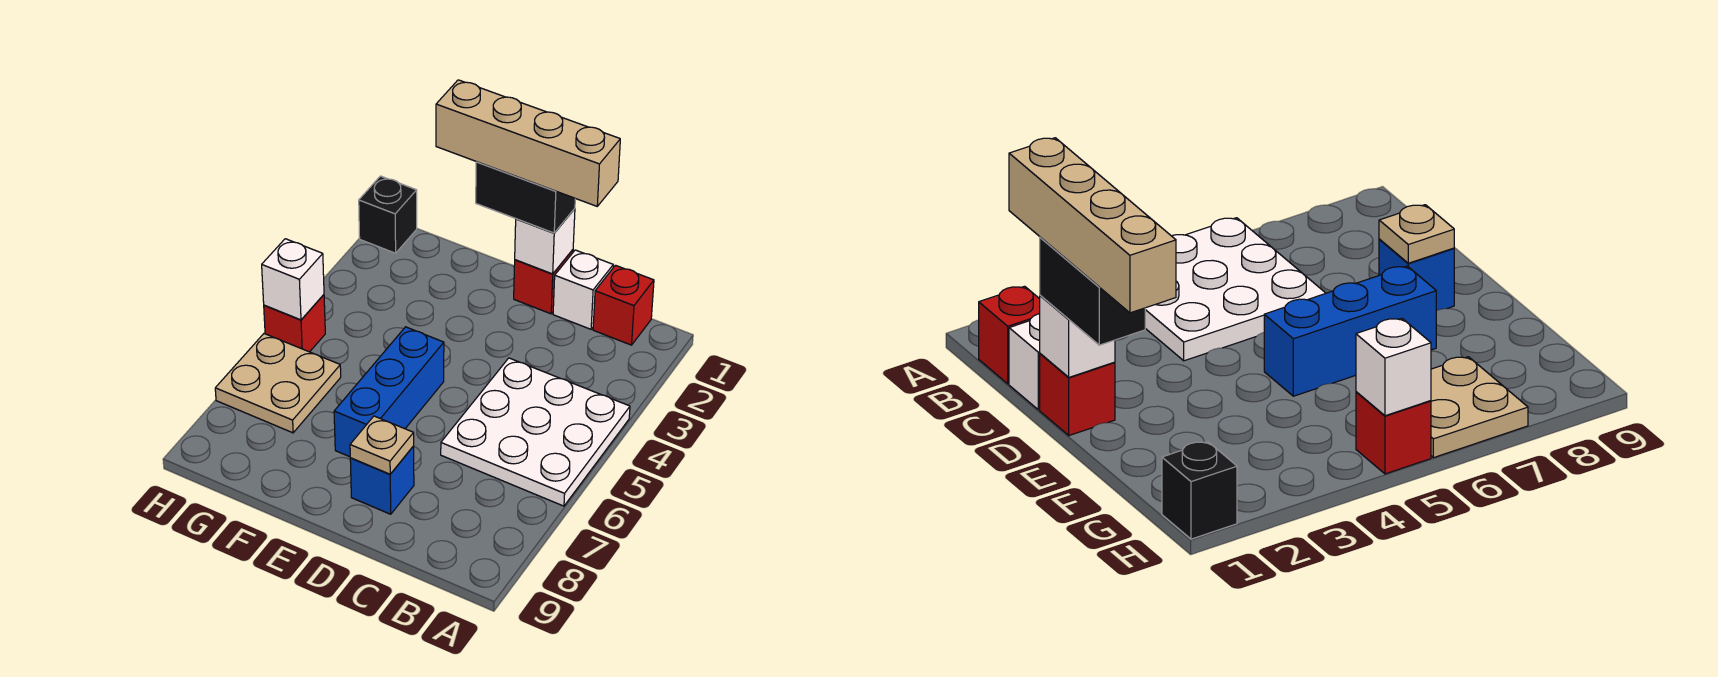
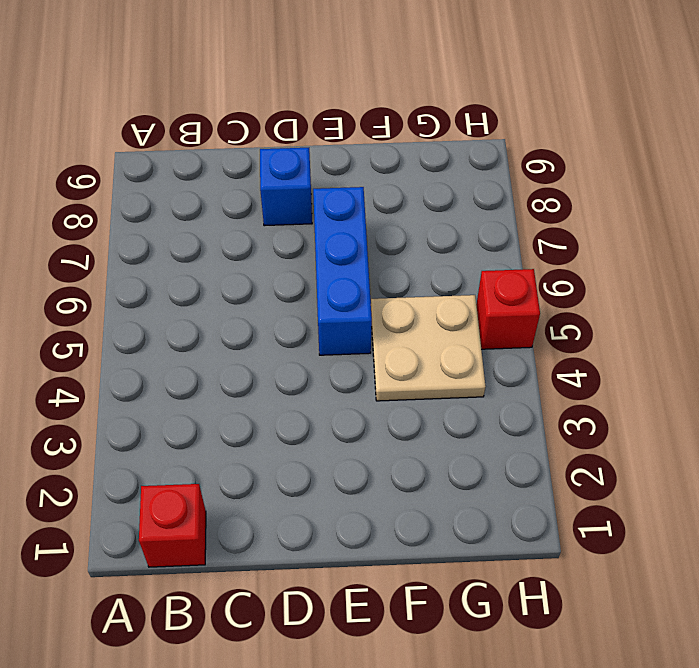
tan plate F4:G5 level 1 -> tan plate G6:H7 level 1
none -> white plate A4:C6 level 1
none -> white brick C1 level 1
none -> red brick D1 level 1

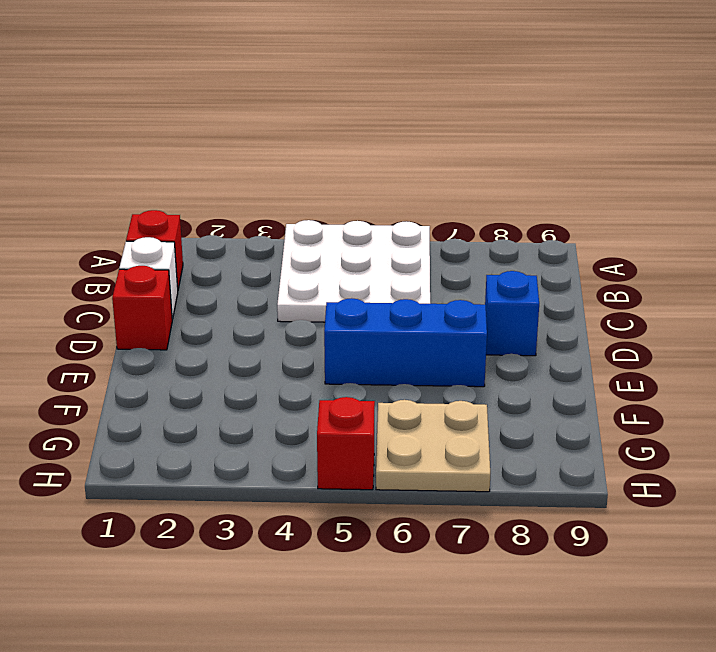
none -> black brick H1 level 1
none -> white brick D1 level 2
none -> tan plate D8 level 2

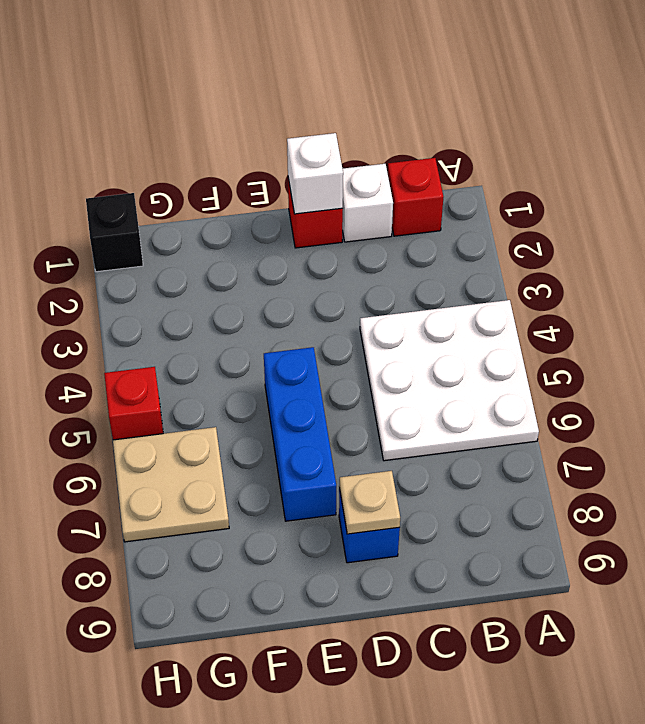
none -> white brick H5 level 2
none -> black brick D1:E1 level 3
none -> tan brick C1:F1 level 4

